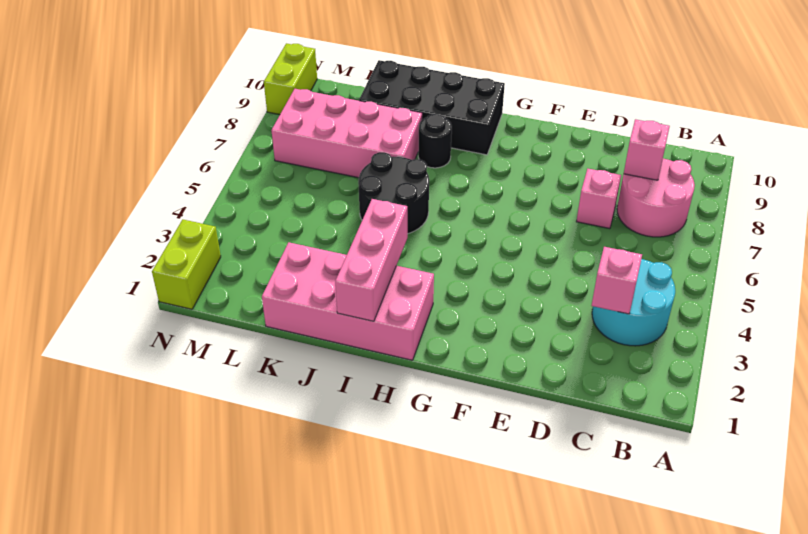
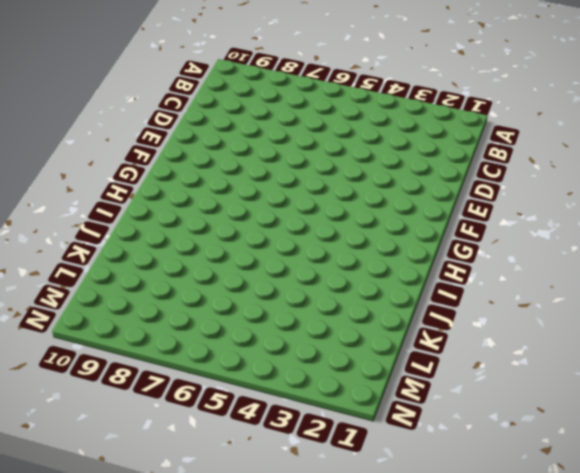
none -> cyan round brick B3:C4 level 1
none -> pink round brick B7:C8 level 1
none -> pink brick D7 level 1

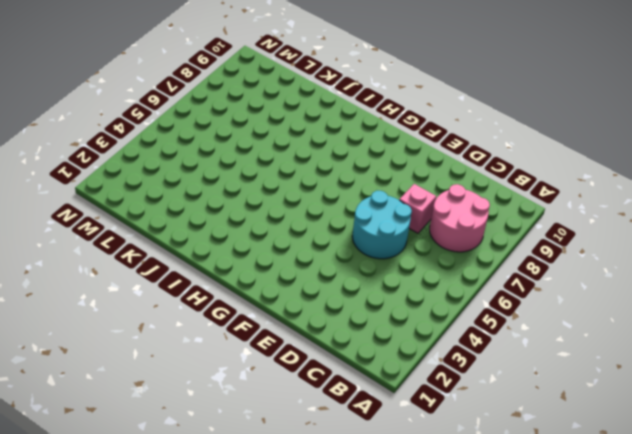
cyan round brick D5:E6 level 1 -> cyan round brick B3:C4 level 1
none -> pink brick H1:K2 level 1
none -> black brick H9:K10 level 1
none -> black round brick I5:J6 level 1

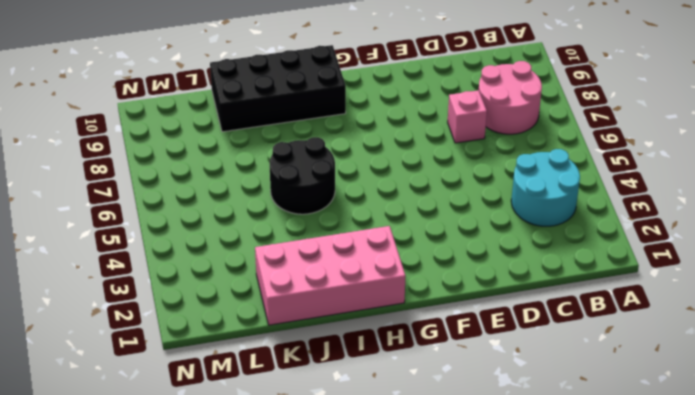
none -> black round brick I8 level 1
none -> pink brick J7:M8 level 1
none -> lime brick N1:N2 level 1

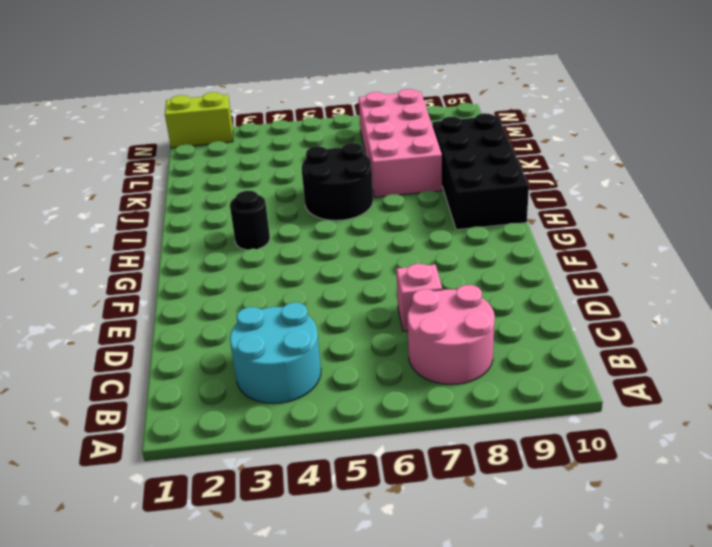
black round brick H3 level 1 -> black round brick I8 level 1
none -> pink brick H1:K2 level 1
none -> lime brick N9:N10 level 1
none -> pink brick C3 level 2

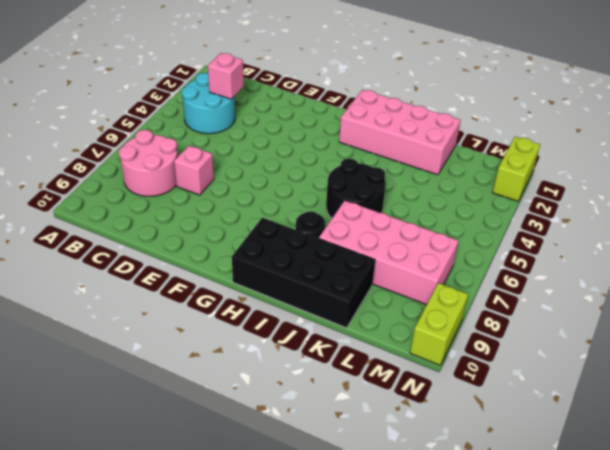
none -> pink brick C8 level 2
none -> pink brick I1:I3 level 2

